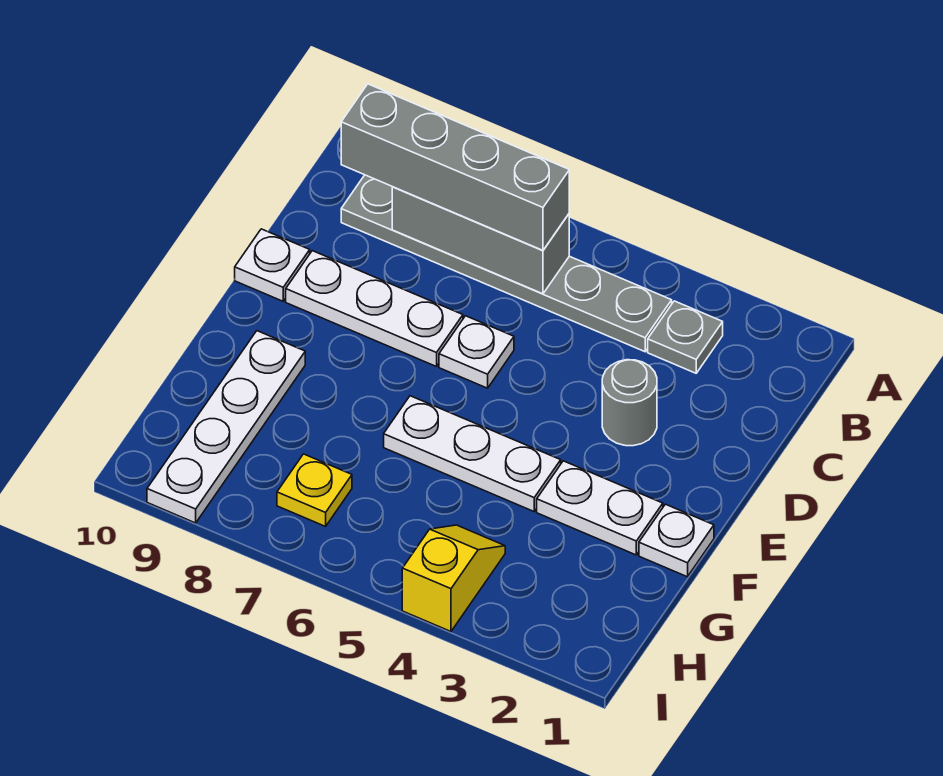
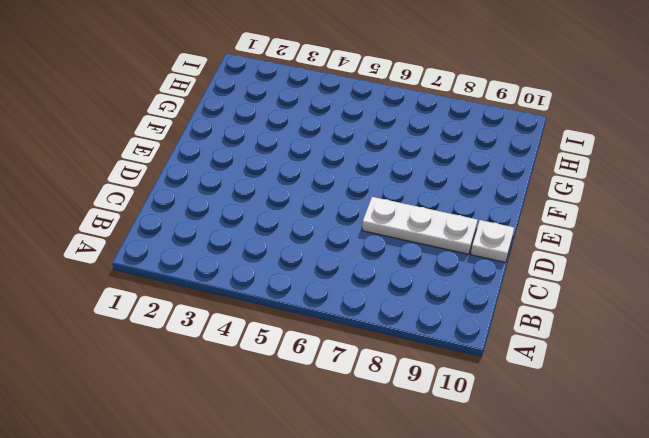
none -> grey plate B3 level 1
none -> grey plate B4:B9 level 1
none -> grey round brick D3 level 1

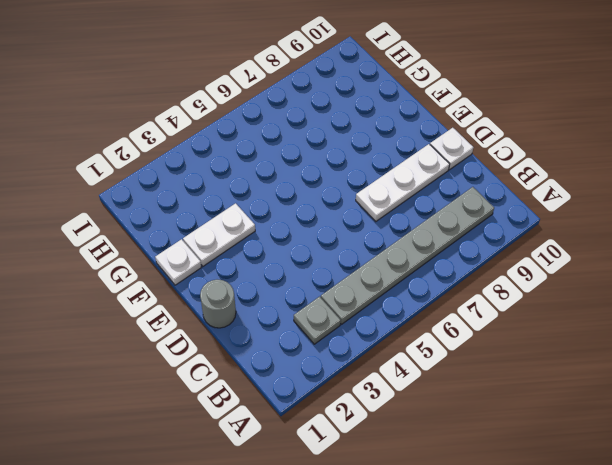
grey round brick D1 level 1 -> grey round brick D3 level 1
none -> white plate D6 level 1
none -> white plate F4:F6 level 1
none -> white plate F9:I9 level 1

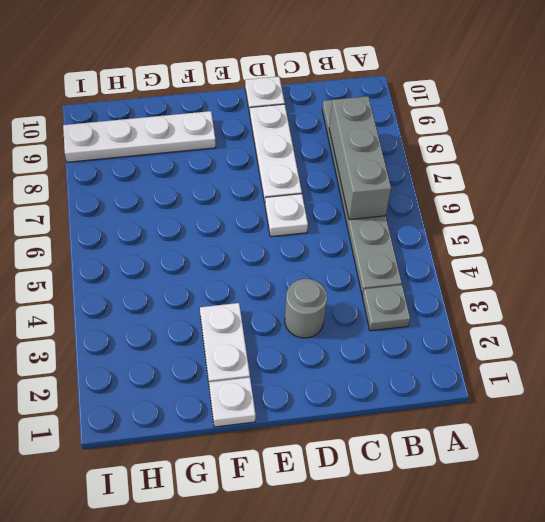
none -> white plate F4:F6 level 1
none -> yellow slope H4:I4 level 1 top I
none -> yellow plate H7 level 1

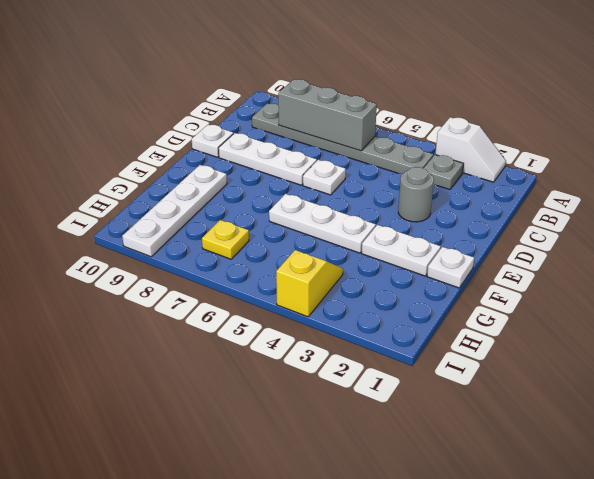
white slope A2:A3 level 1 top 3 -> none
none -> grey brick B6:B9 level 3

